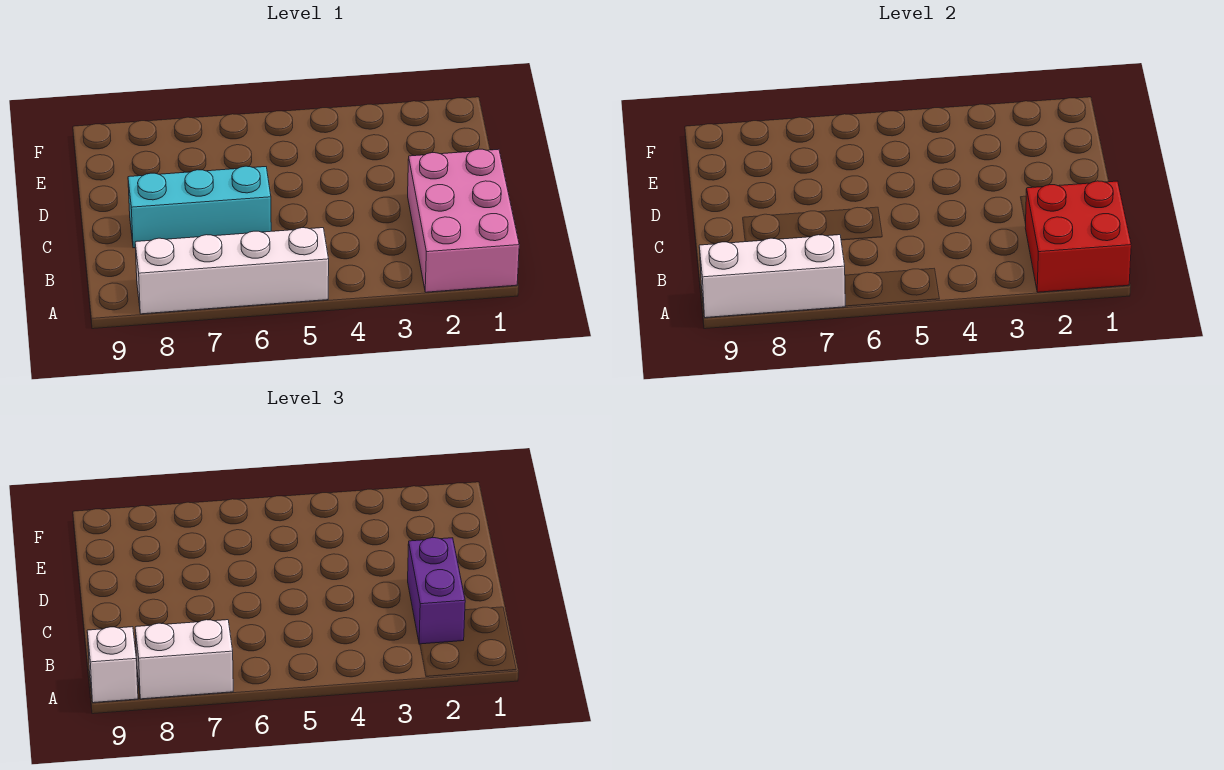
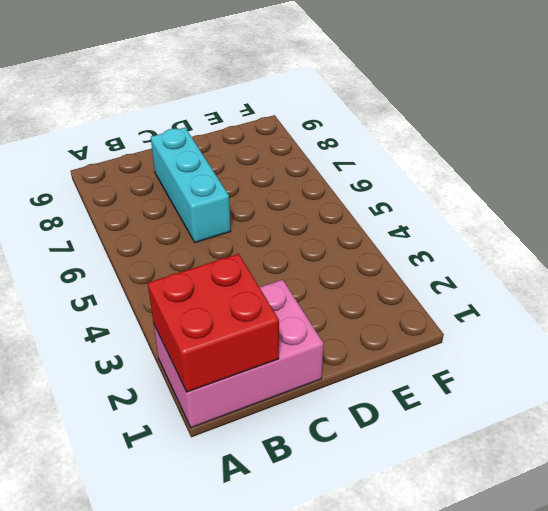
none -> white brick A5:A8 level 1
none -> white brick A7:A9 level 2

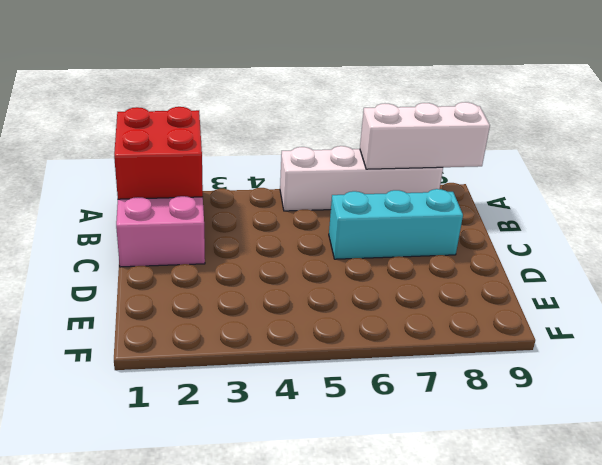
none -> white brick A7:A8 level 3
none -> white brick A9 level 3

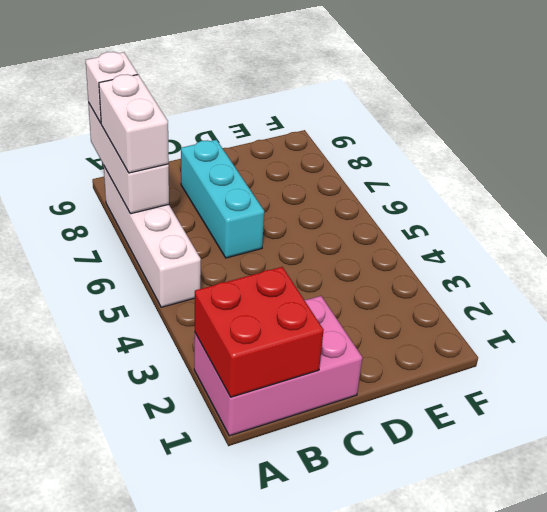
none -> purple brick B2:C2 level 3

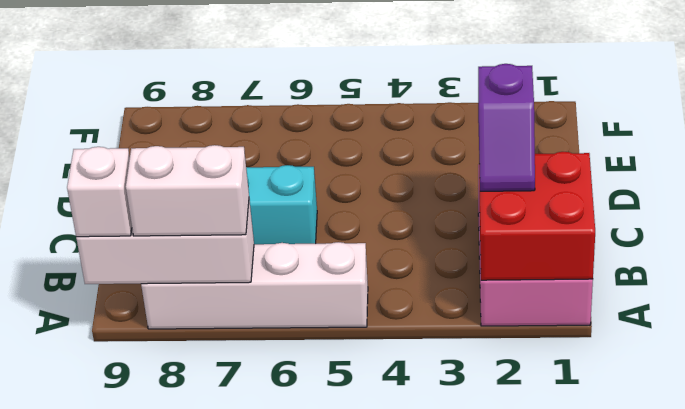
purple slope B2:C2 level 3 top C -> purple brick B2:C2 level 3

